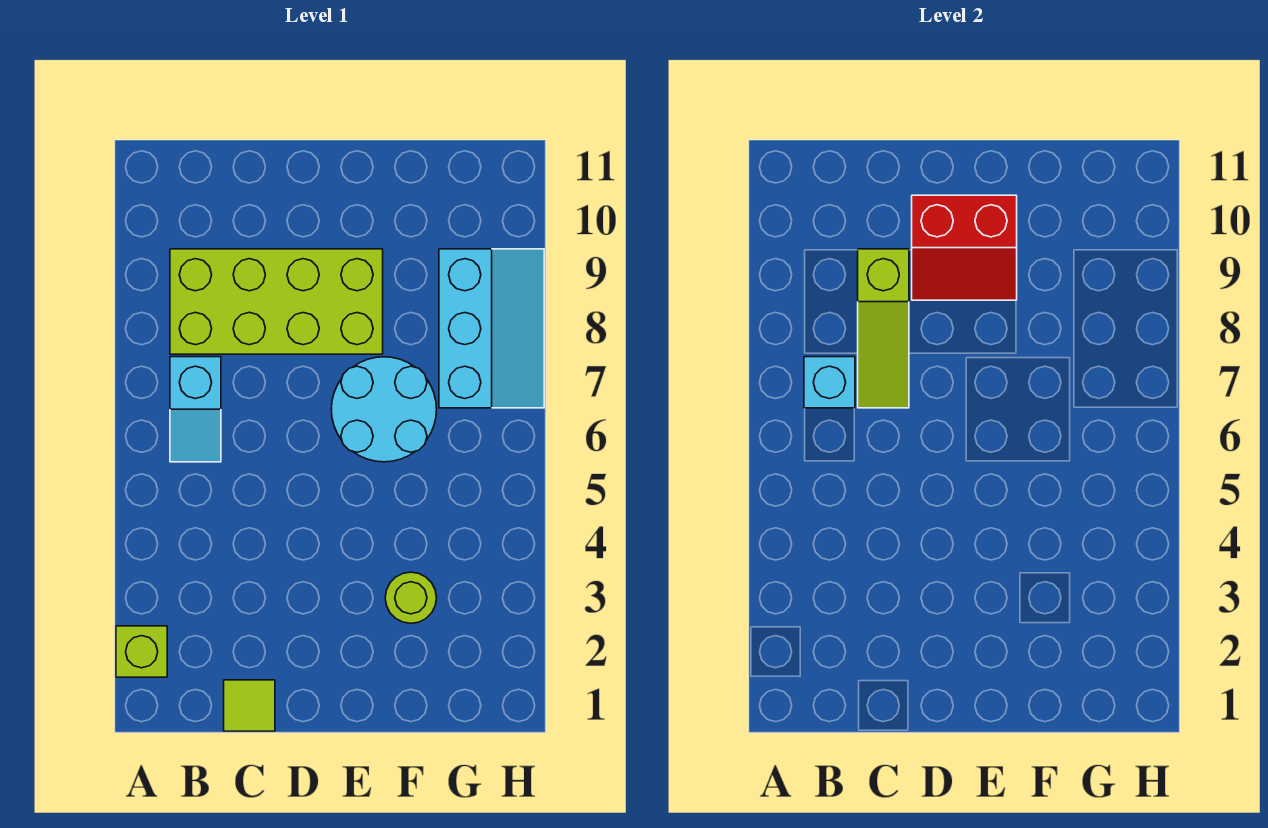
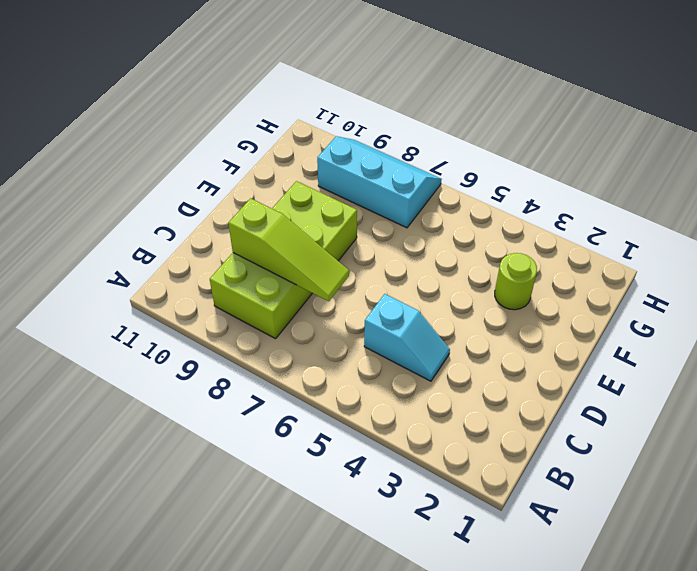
cyan slope C4:C5 level 1 top 5 -> cyan slope B6:B7 level 1 top 7
none -> lime brick A2 level 1
none -> lime tile C1 level 1

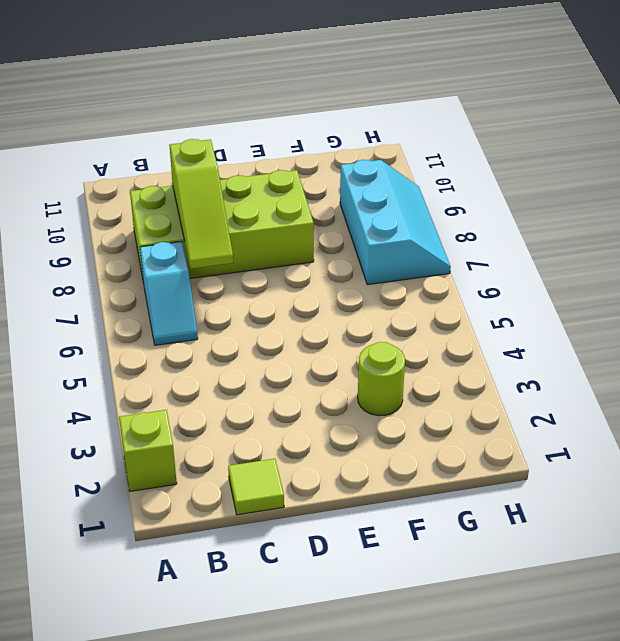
none -> cyan round brick E6:F7 level 1
none -> cyan brick B7 level 2

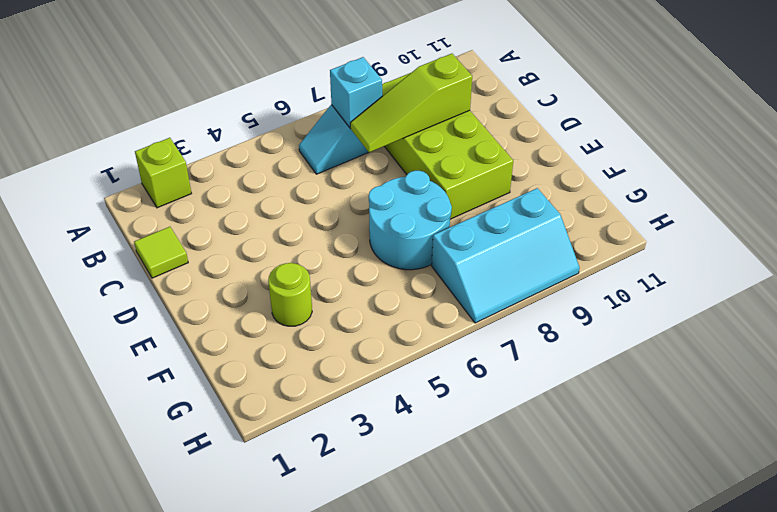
none -> red slope D9:E10 level 2 top 10

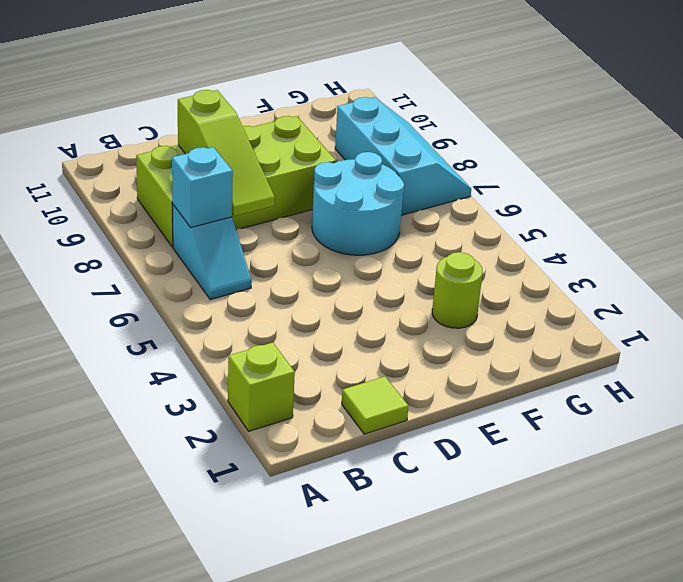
none -> red slope D9:E10 level 2 top 10

